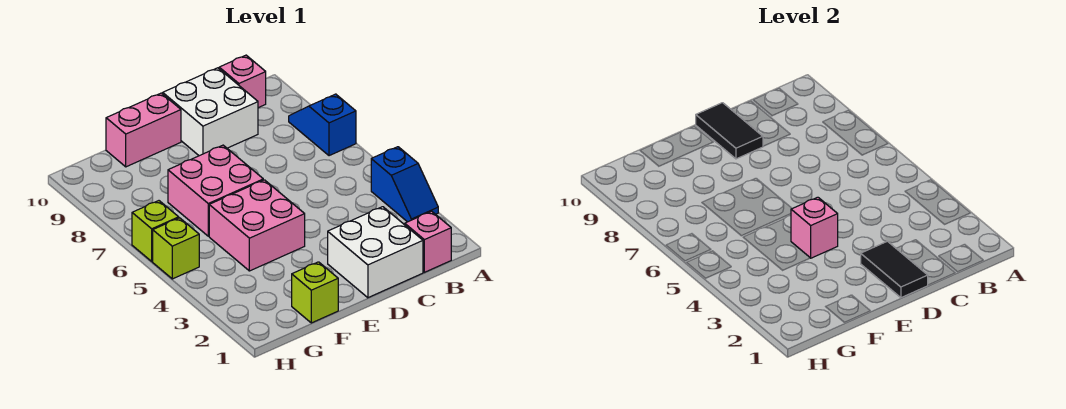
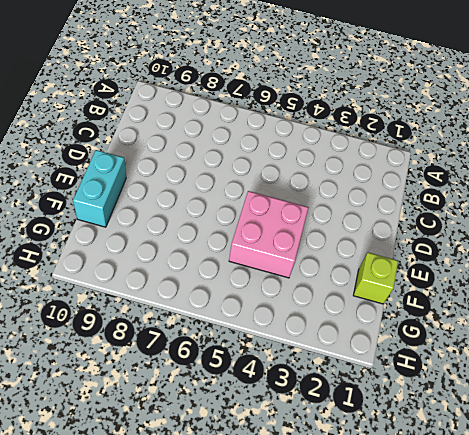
cyan brick E10:F10 level 1 -> pink brick E10:F10 level 1
none -> blue slope A3:A4 level 1 top 4
none -> blue slope A7:A8 level 1 top 7
none -> pink brick B1 level 1

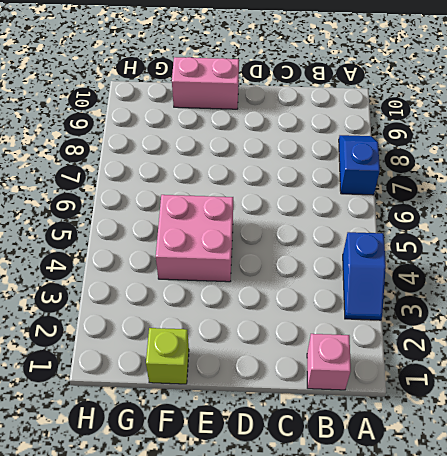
none -> pink brick B10 level 1
none -> white brick C1:D2 level 1
none -> white brick C9:D10 level 1

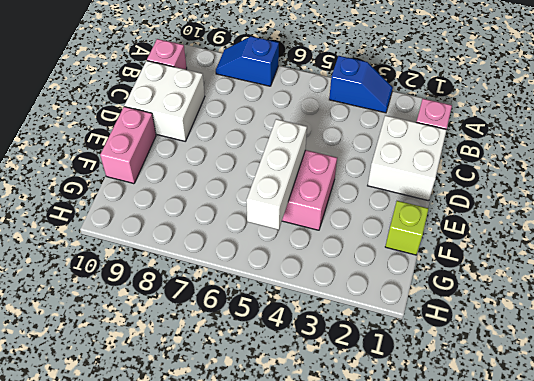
white brick E5:G5 level 2 -> none
none -> pink brick E6:F7 level 1
none -> lime brick H5 level 1
none -> lime brick H6 level 1

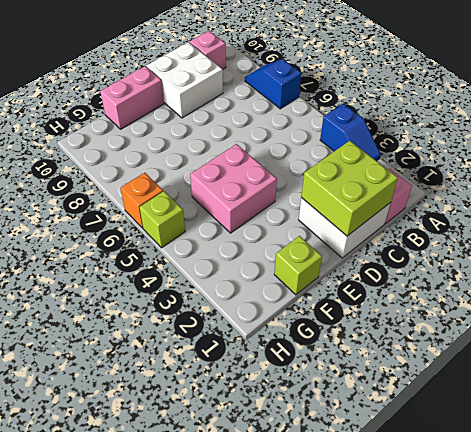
lime brick C1:D2 level 2 -> black tile D1:D2 level 2
orange brick H6 level 1 -> lime brick H6 level 1
none -> pink brick E6:F7 level 1
none -> black tile D9:D10 level 2
none -> pink brick E4 level 2

